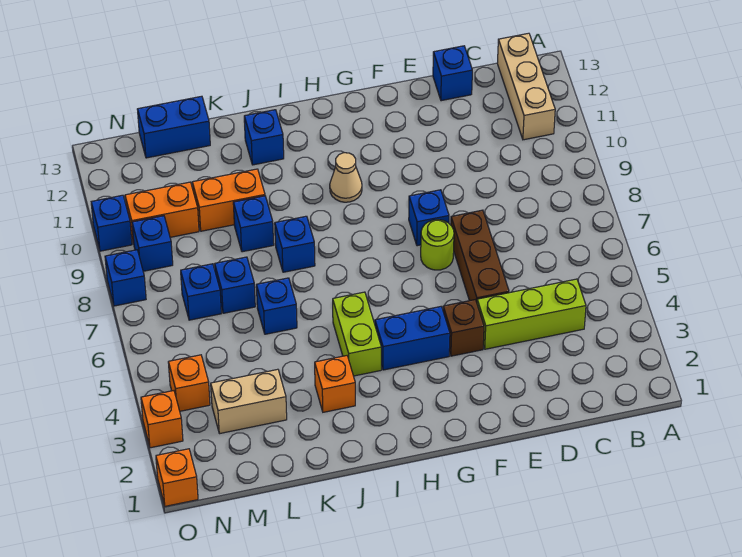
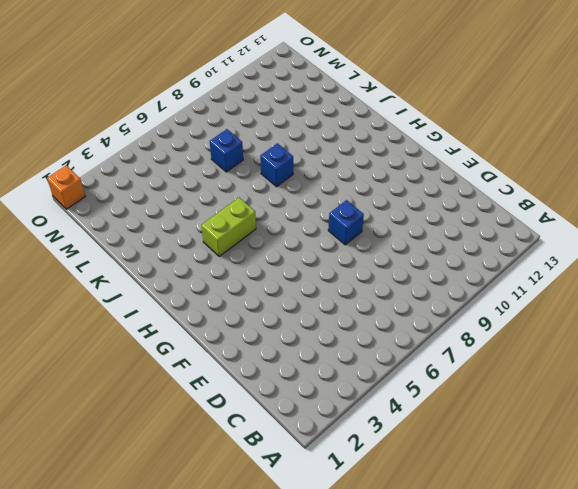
none -> tan brick B11:B13 level 1
none -> lime brick C4:E4 level 1
none -> blue brick D13 level 1

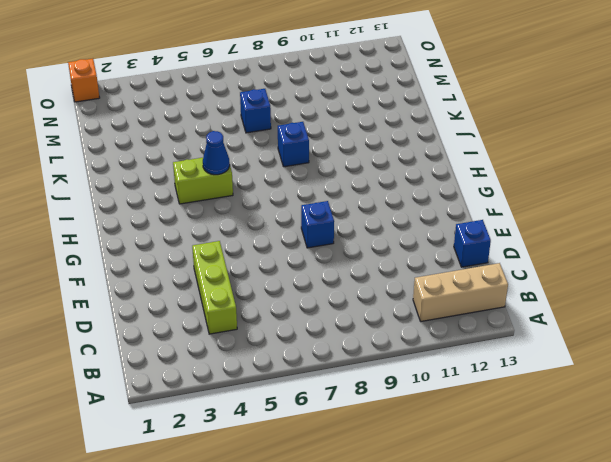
blue cone I5 level 2 -> none
none -> brown brick E5:E7 level 1
none -> brown brick F4 level 1
none -> lime round brick F7 level 1

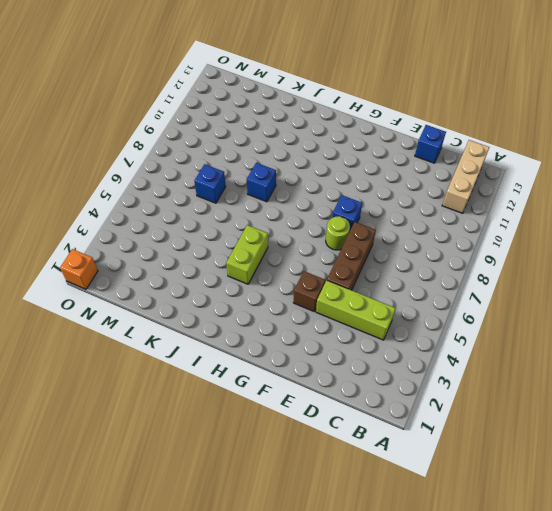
none -> blue brick G4:H4 level 1
none -> tan cone H10 level 1
none -> orange brick J3 level 1

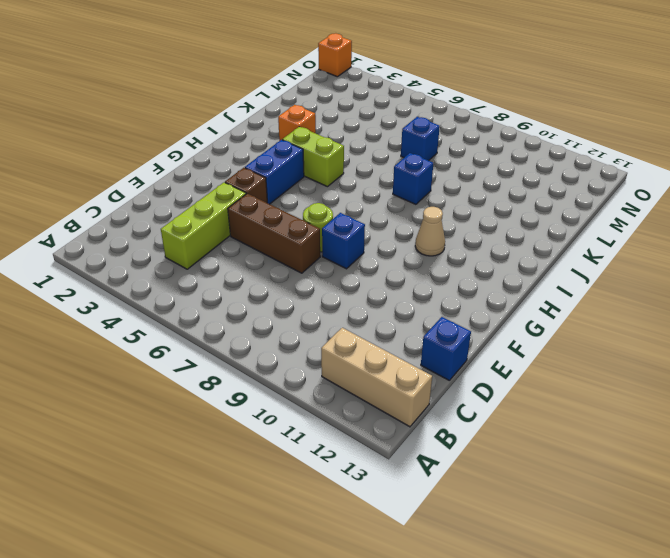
none -> blue brick J12 level 1
none -> blue brick K6 level 1
none -> blue brick K9 level 1

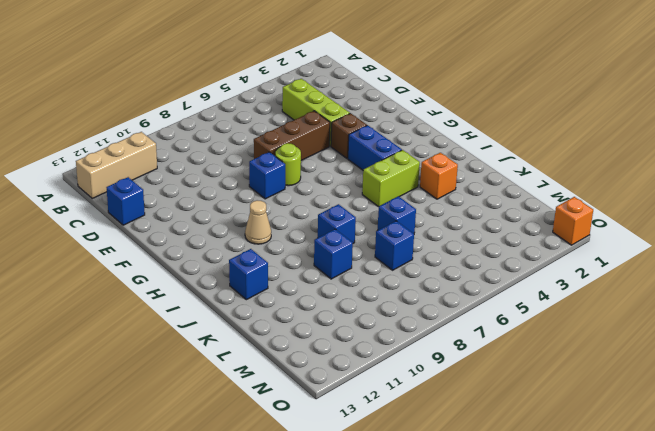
none -> orange brick K10:L10 level 1
none -> tan brick L3:M3 level 1
none -> blue brick L13:M13 level 1

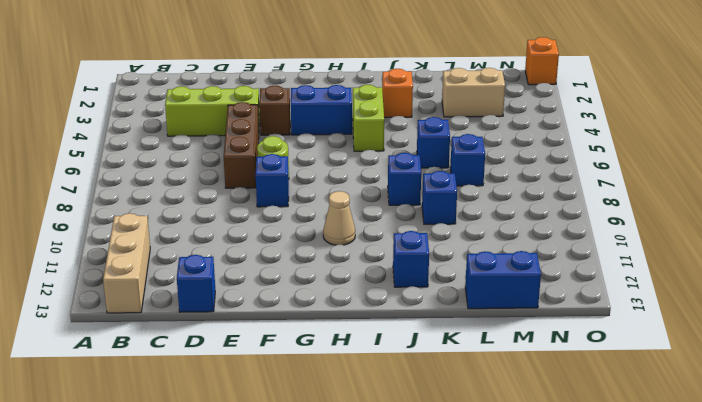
none -> orange brick K10:L10 level 1
none -> blue brick M7 level 1
none -> orange brick M10:N10 level 1

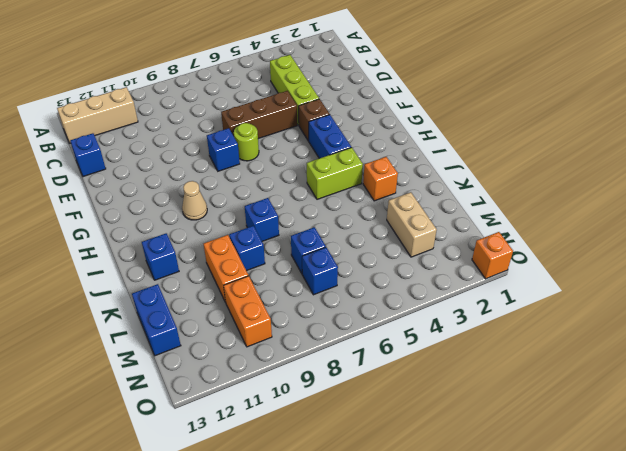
none -> blue brick K6 level 1
none -> orange brick N4 level 1
none -> blue brick N9 level 1

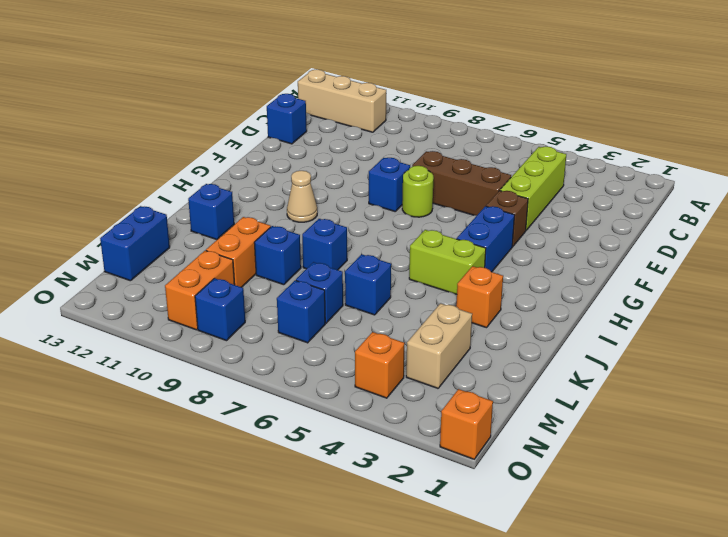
none -> orange brick O3 level 1
none -> blue brick O8 level 1
none -> blue brick O10 level 1

